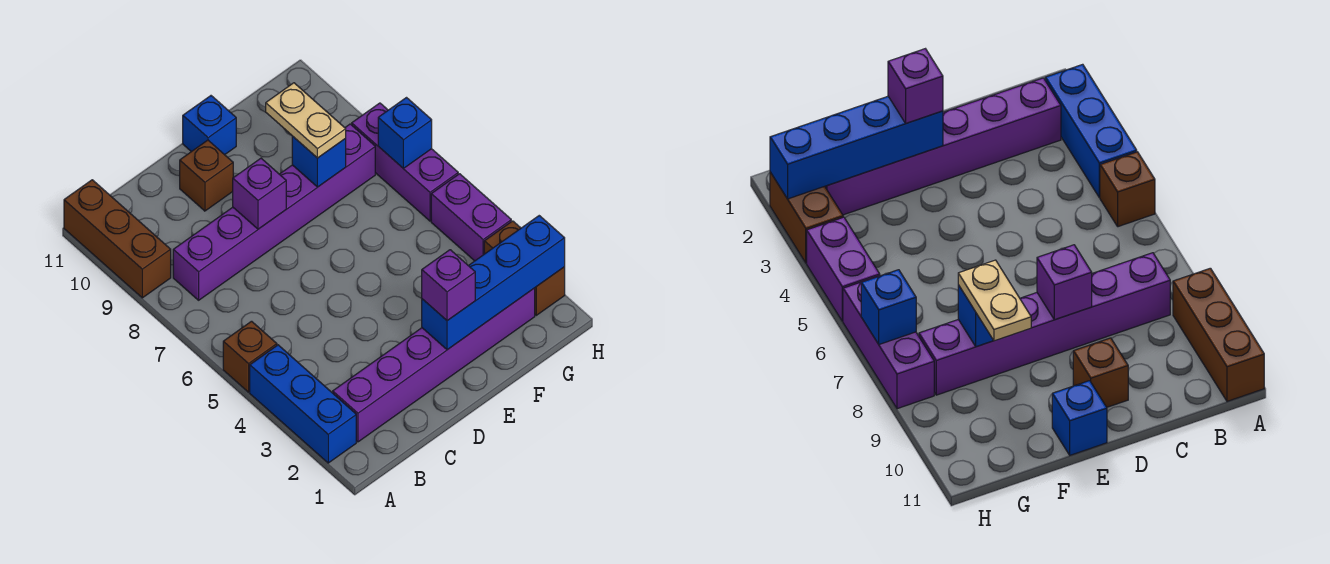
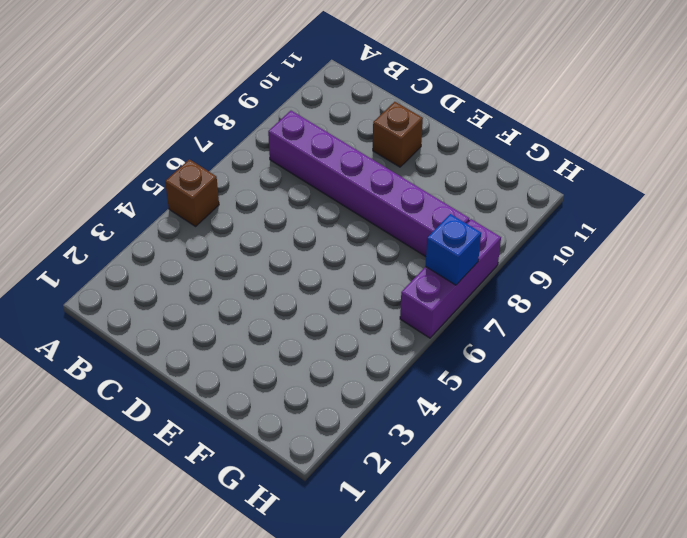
none -> blue brick A2:A4 level 1
none -> brown brick A9:A11 level 1
none -> purple brick B2:G2 level 1

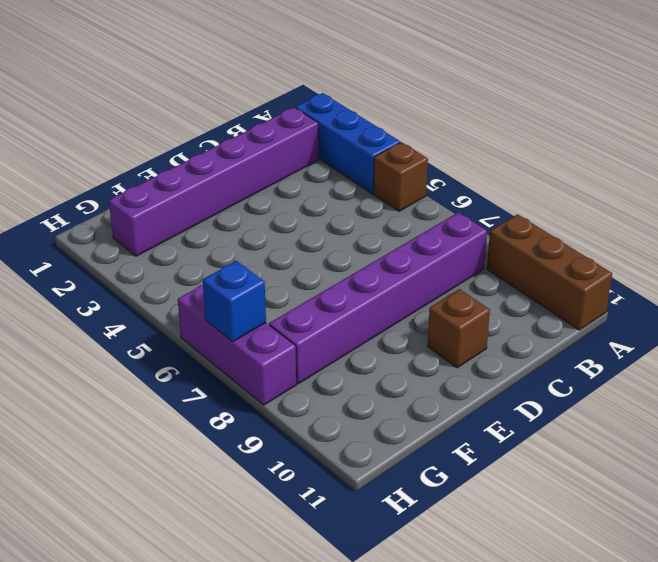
none -> blue brick E11 level 1
none -> brown brick H2:H3 level 1
none -> purple brick H4:H5 level 1

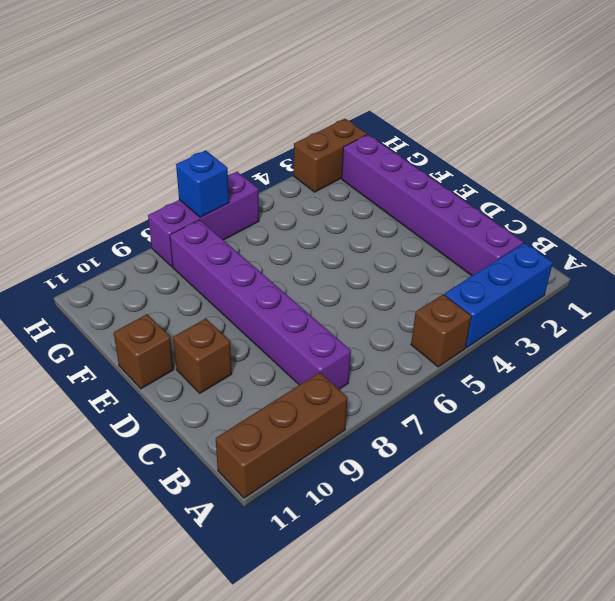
brown brick E11 level 1 -> blue brick E11 level 1
none -> purple brick H4:H5 level 1
none -> purple brick D8 level 2
none -> blue brick E2:H2 level 2

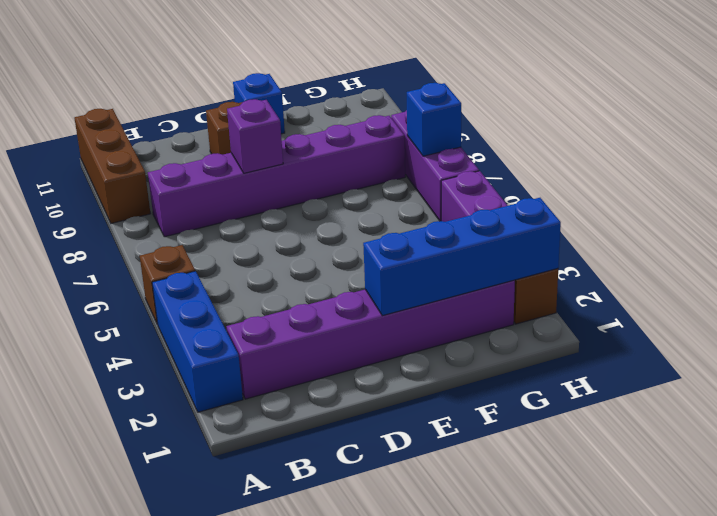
none -> blue brick F8 level 2
none -> purple brick E2 level 3
none -> tan plate F8:F9 level 3

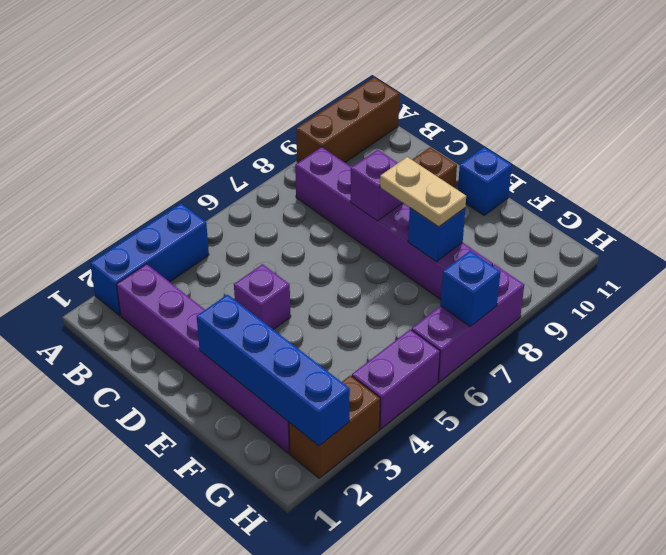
purple brick D4 level 1 -> purple brick E2 level 3
tan plate E8:F8 level 3 -> tan plate F8:F9 level 3
none -> brown brick A5 level 1

